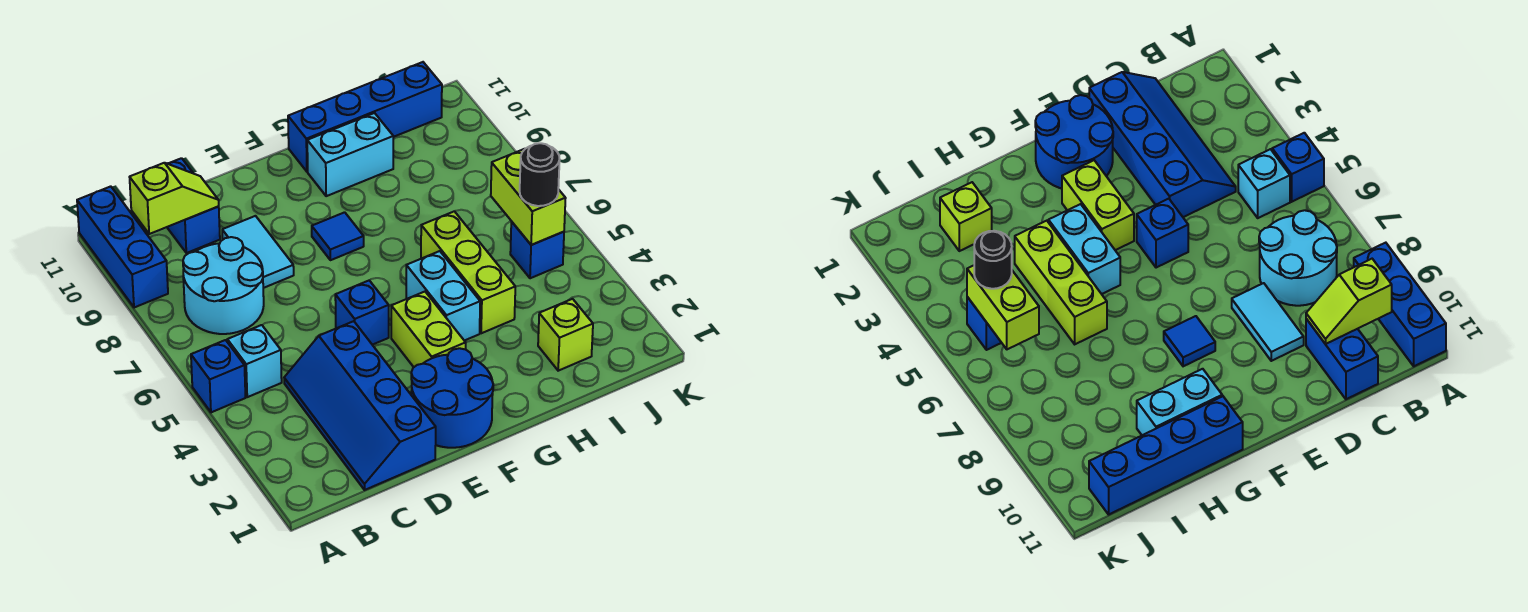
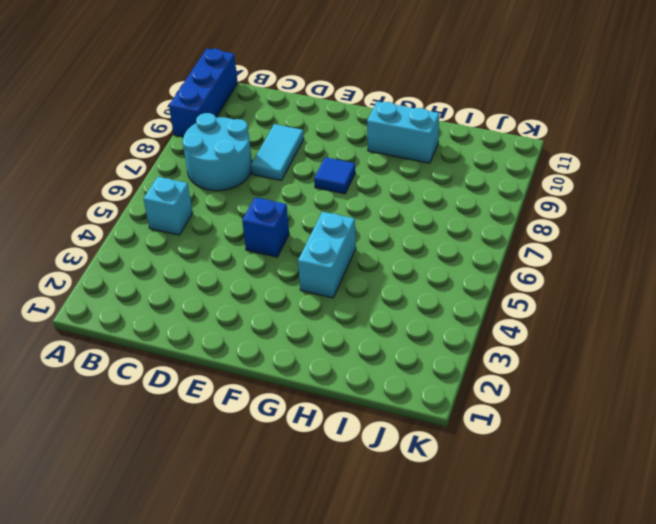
none -> blue brick A5 level 1
none -> blue slope C1:D4 level 1 top D
none -> blue brick C10:C11 level 1

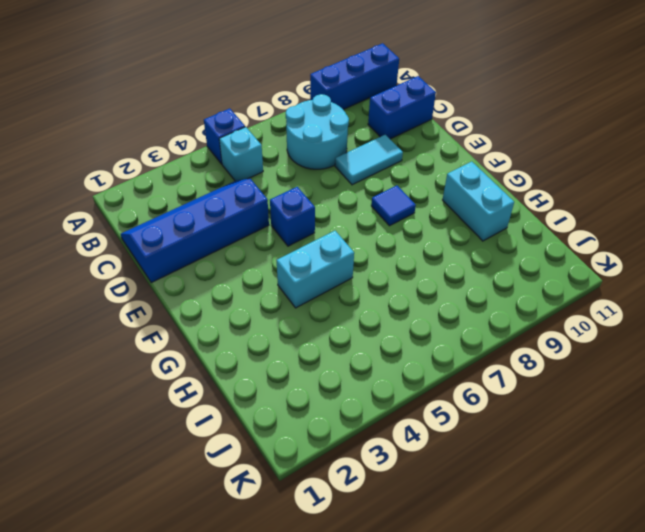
none -> blue round brick E1:F2 level 1
none -> lime brick F3:F4 level 1
none -> blue brick G11:J11 level 1

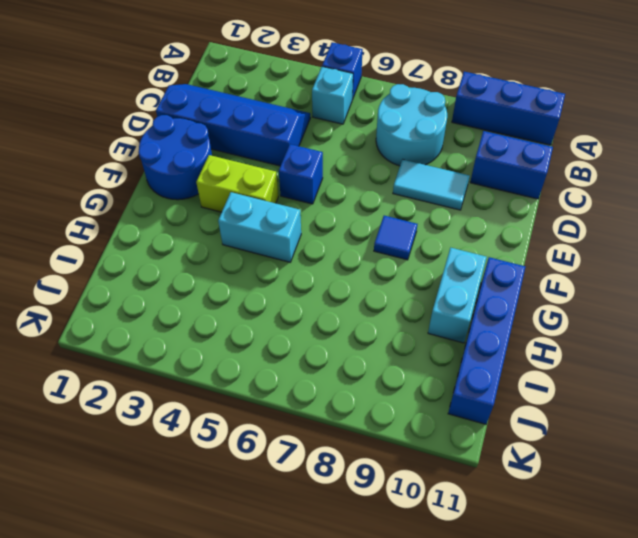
none -> lime brick H4:H6 level 1
none -> lime brick I2 level 1
none -> blue brick J5 level 1

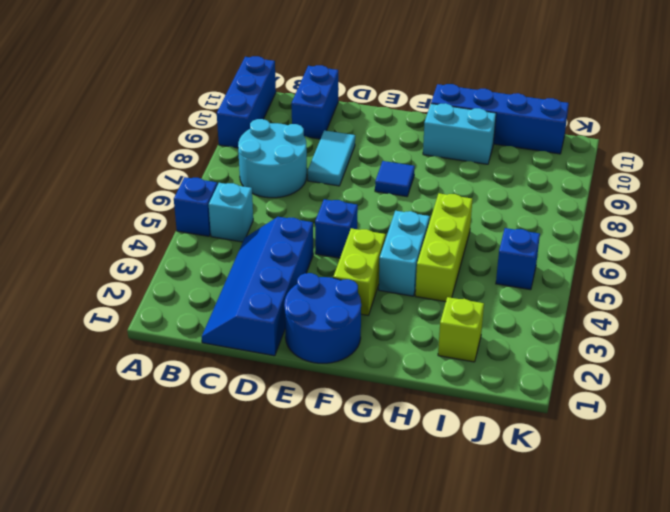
none -> lime slope B10:C10 level 2 top B
none -> lime brick J5:J6 level 2
none -> black round brick J5 level 3

